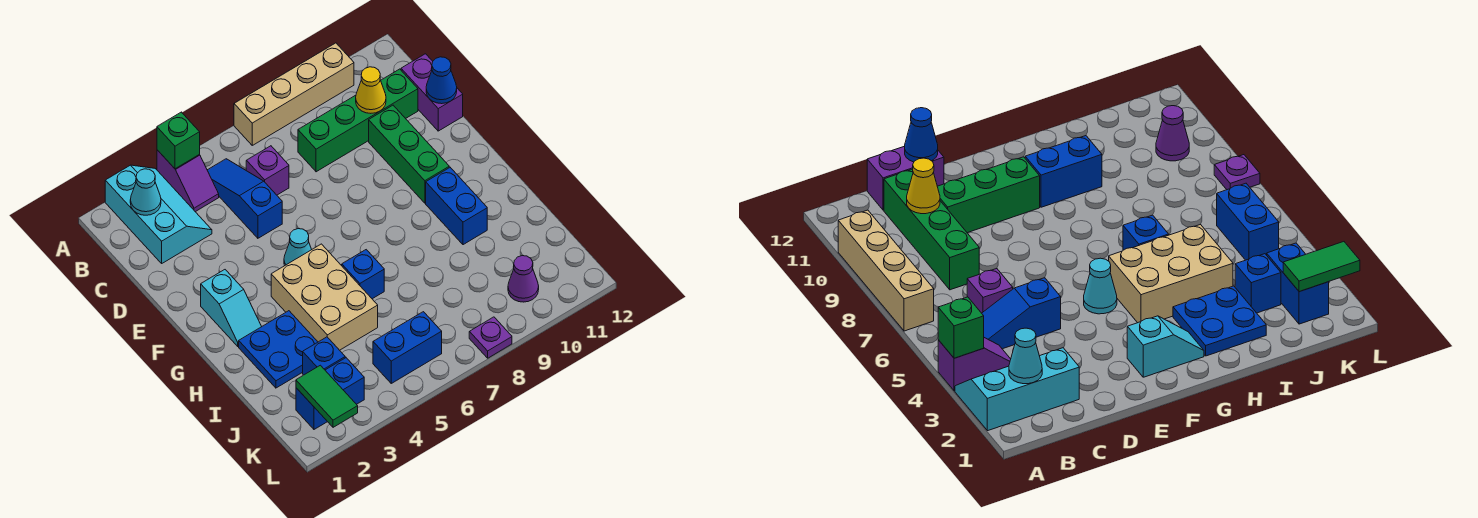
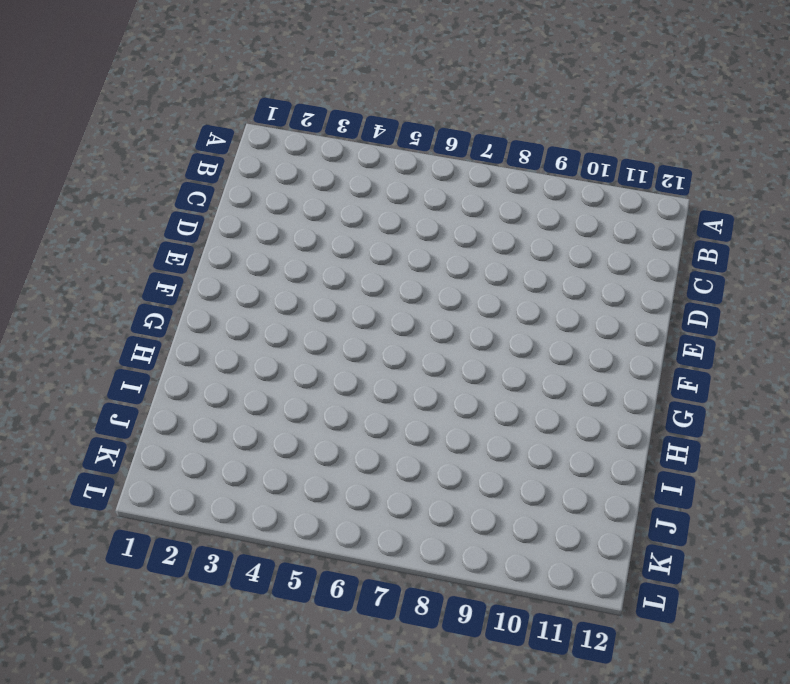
none -> cyan slope A2:C3 level 1 top 2
none -> purple slope A4:B4 level 1 top A
none -> tan brick A7:A10 level 1

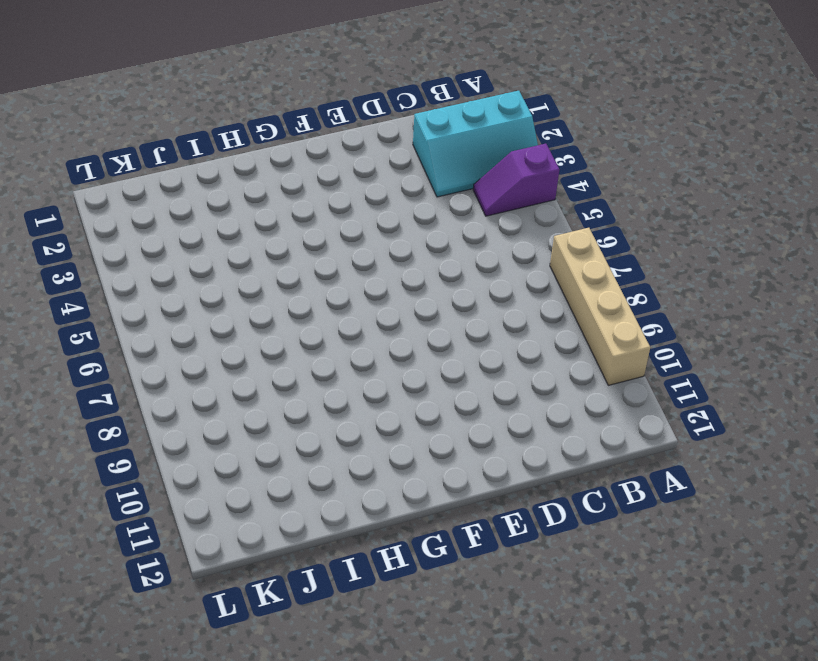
none -> blue slope B5:D5 level 1 top D
none -> purple brick C6 level 1
none -> green brick C8:C11 level 1

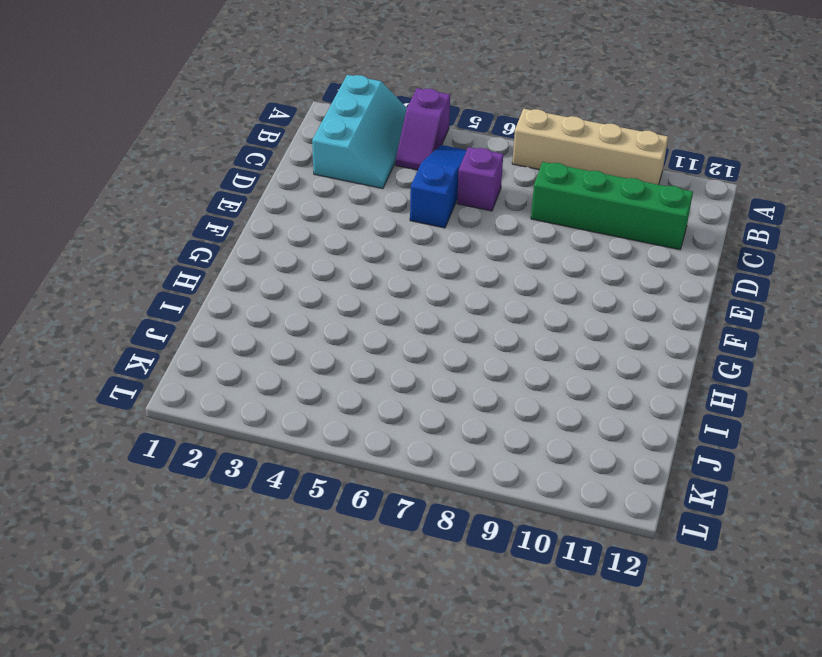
none -> purple brick C12:D12 level 1
none -> green brick D10:F10 level 1
none -> cyan slope F2:G2 level 1 top F

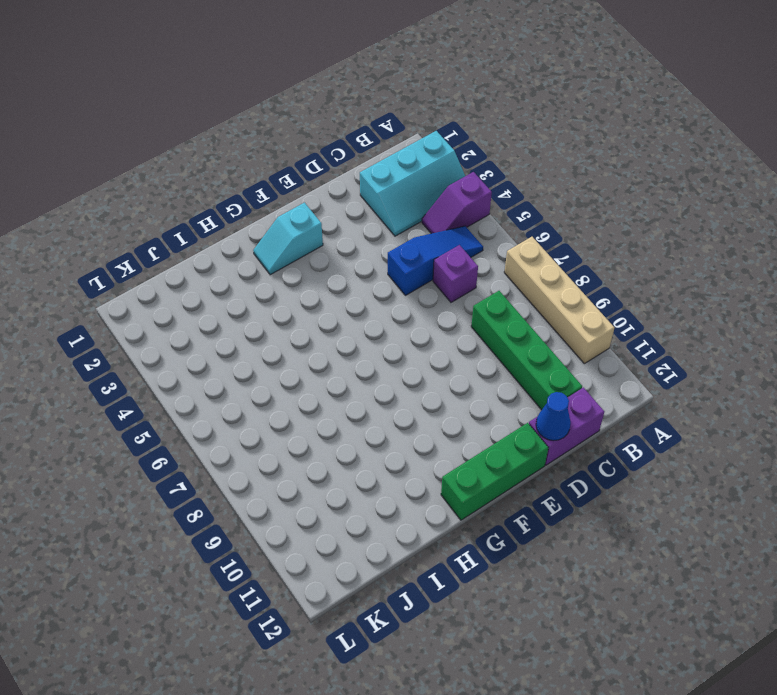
green brick E12:G12 level 1 -> green brick D10:F10 level 1
none -> cyan cone F5 level 1
none -> tan brick G4:I5 level 1
none -> blue brick G10:H10 level 1

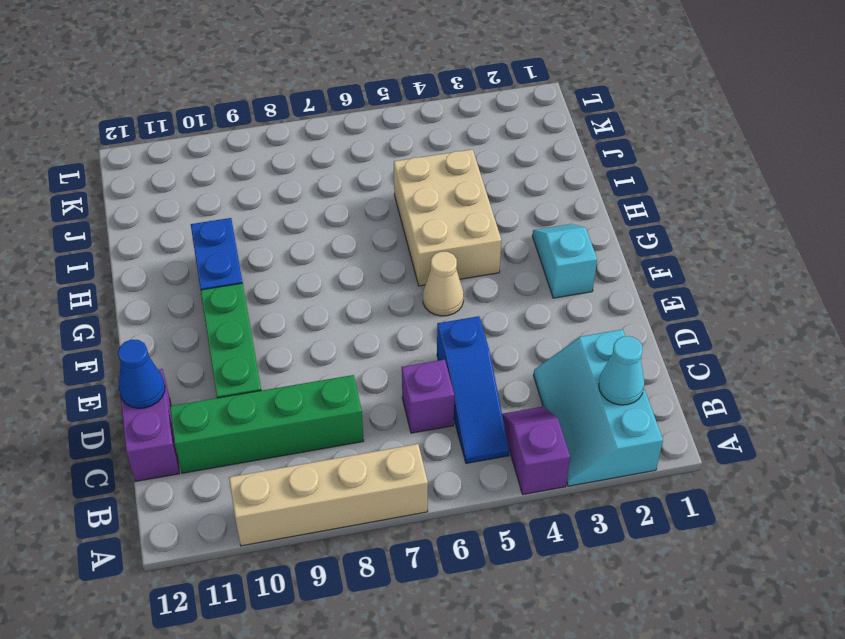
tan cone F5 level 1 -> cyan cone F5 level 1
none -> blue plate H2:I3 level 1
none -> blue brick H6 level 1
none -> blue brick J3 level 1

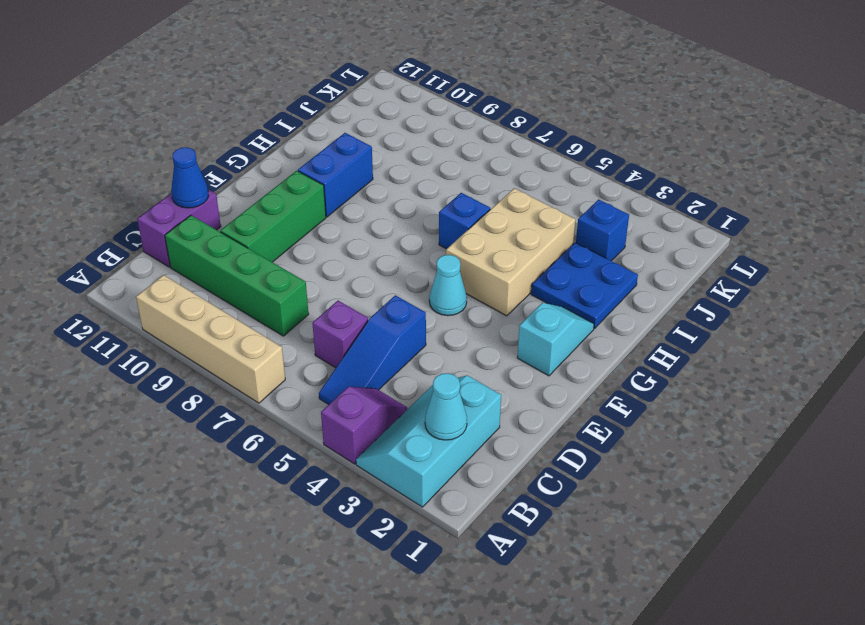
none -> blue brick K2:K3 level 1
none -> blue brick K5:K6 level 1
none -> purple cone K10 level 1

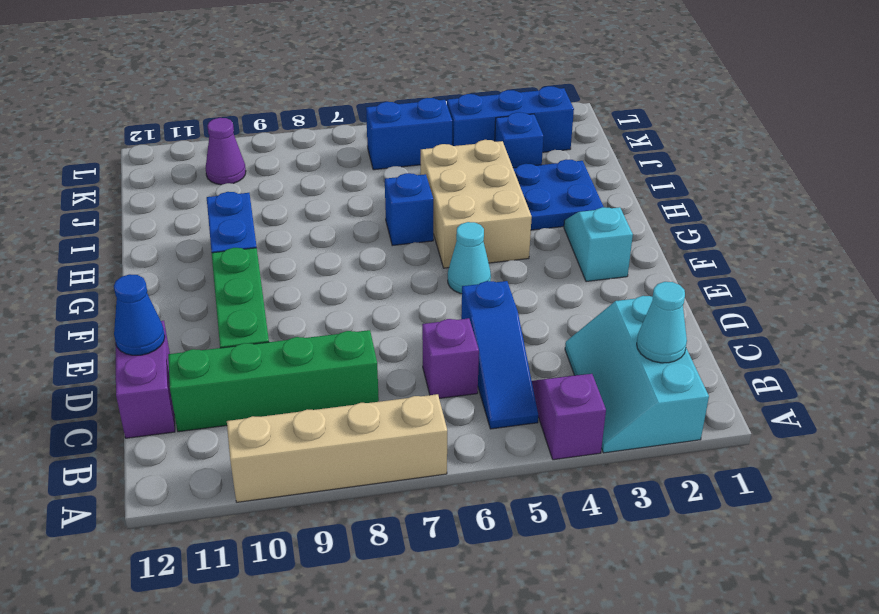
blue brick K2:K4 level 1 -> blue brick K2:K3 level 1
none -> purple plate L8 level 1
none -> green brick A4 level 2
none -> yellow cone C10 level 2

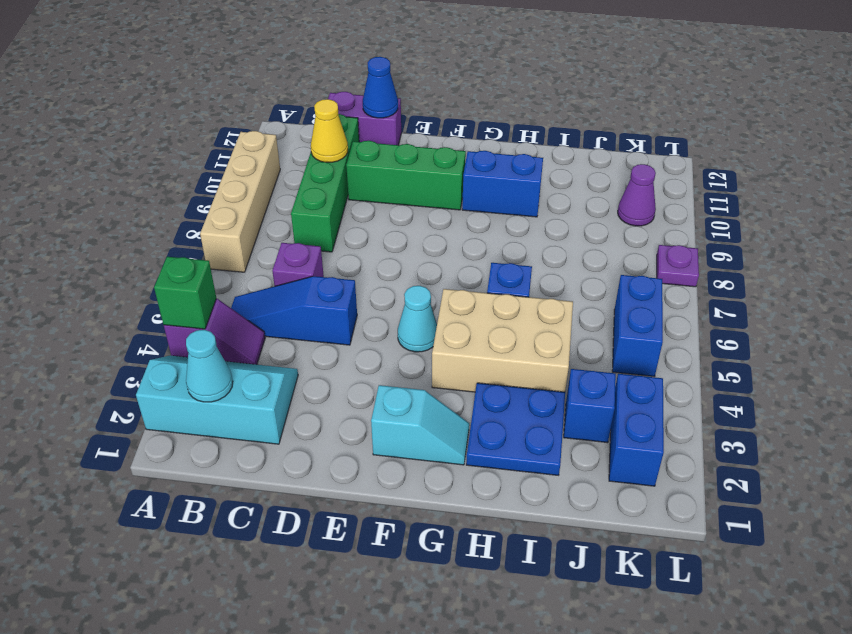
none -> green tile K2:L2 level 2

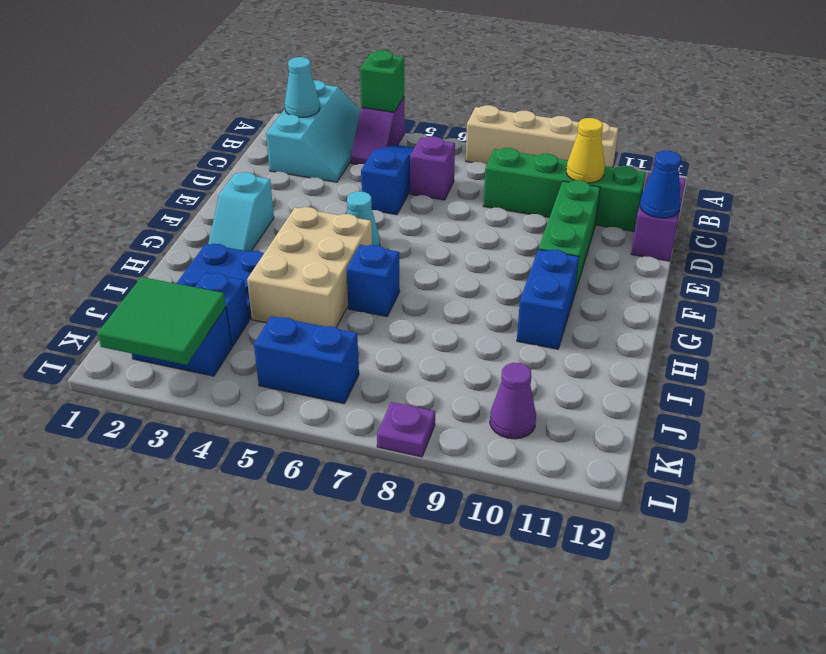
green tile K2:L3 level 2 -> green tile K2:L2 level 2

